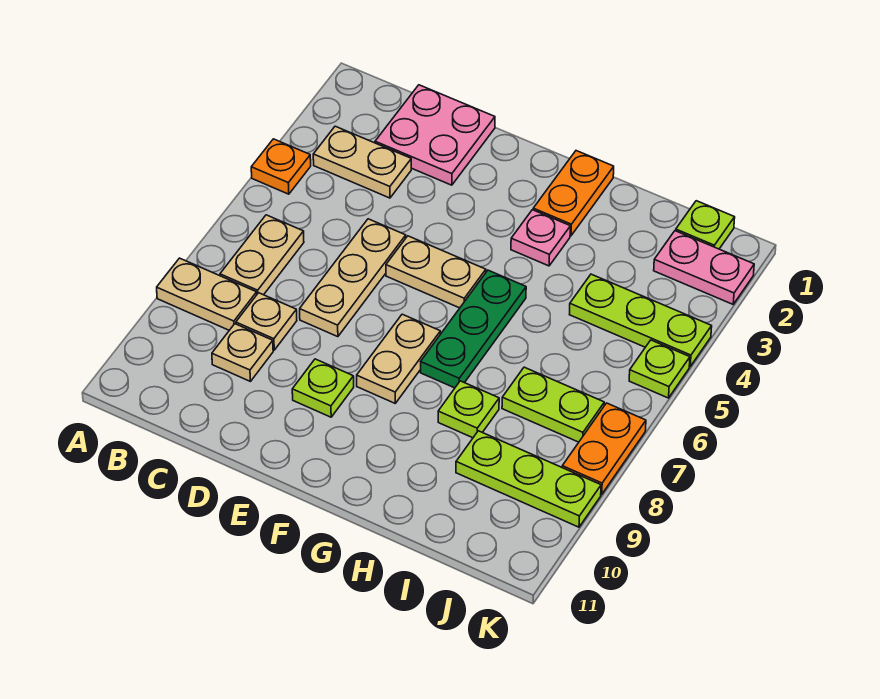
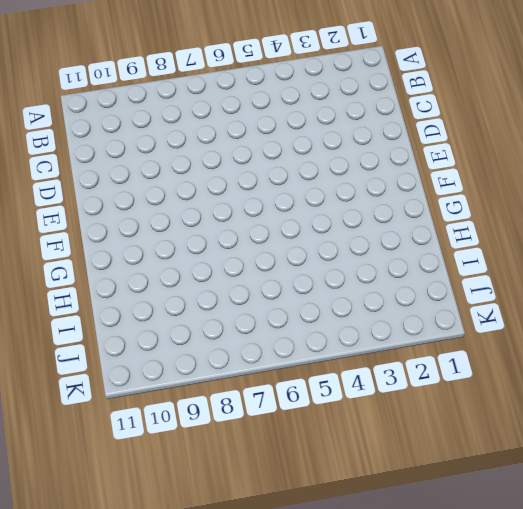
none -> orange plate A4 level 1
none -> tan plate A8:B8 level 1
none -> tan plate B3:C3 level 1

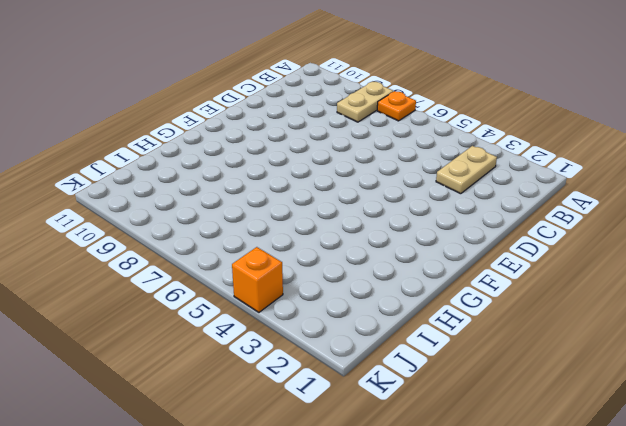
orange plate A7 level 1 -> orange plate A4 level 1
orange brick K4 level 1 -> lime plate I4:K4 level 1
none -> tan plate B6:B7 level 1
none -> pink plate C1:D2 level 1
none -> tan plate C8 level 1

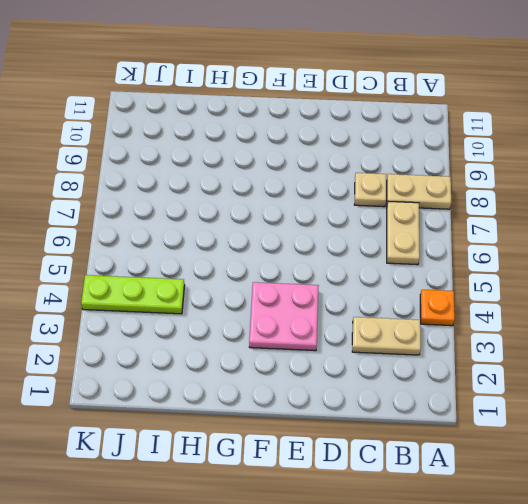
pink plate E3:F4 level 1 -> pink plate C1:D2 level 1
none -> tan plate C9 level 1
none -> tan plate D5:D7 level 1
none -> tan plate E5:F5 level 1

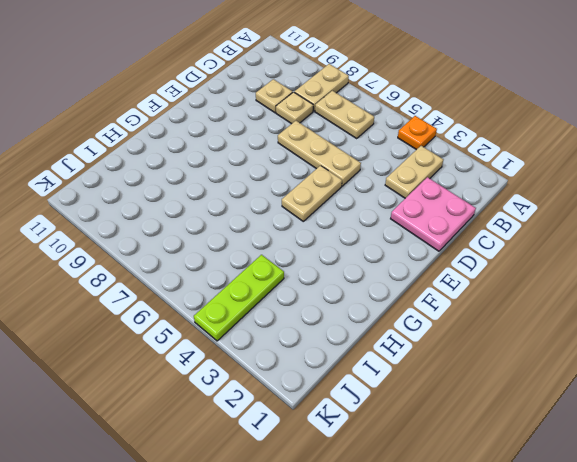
none -> lime plate E9 level 1
none -> tan plate F7:F8 level 1
none -> orange plate G1:G2 level 1

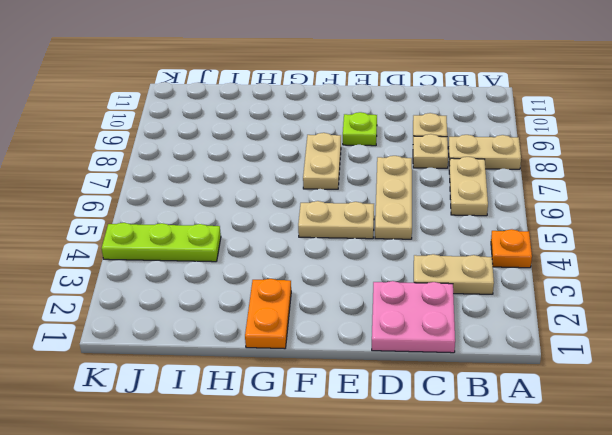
none -> pink plate G3 level 1
none -> green plate G5:G7 level 1
none -> lime plate H8 level 1

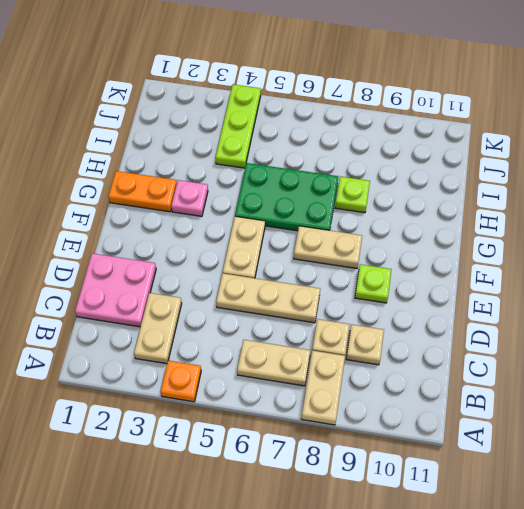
green plate G5:H7 level 1 -> green plate G5:G7 level 1
none -> lime plate I7:J7 level 1
none -> lime plate I9:K9 level 1
none -> lime plate J1 level 1

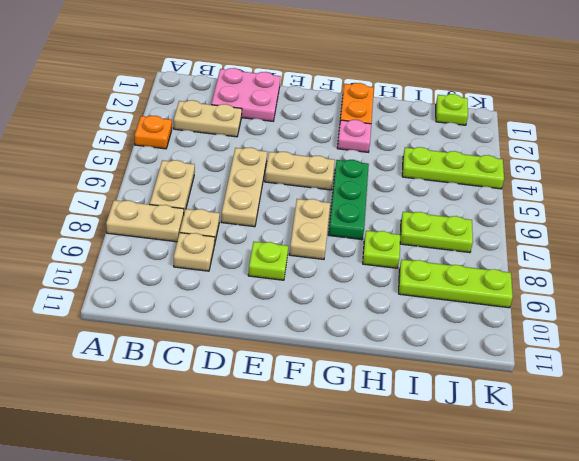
none -> pink plate J2:K2 level 1
none -> lime plate K5 level 1
none -> orange plate K7:K8 level 1

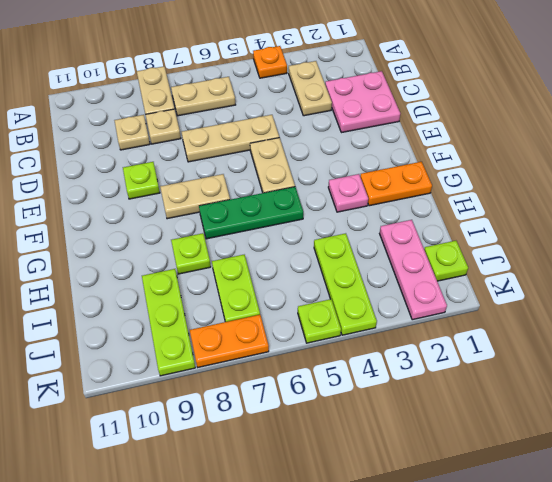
pink plate I2:K2 level 1 -> pink plate J2:K2 level 1

